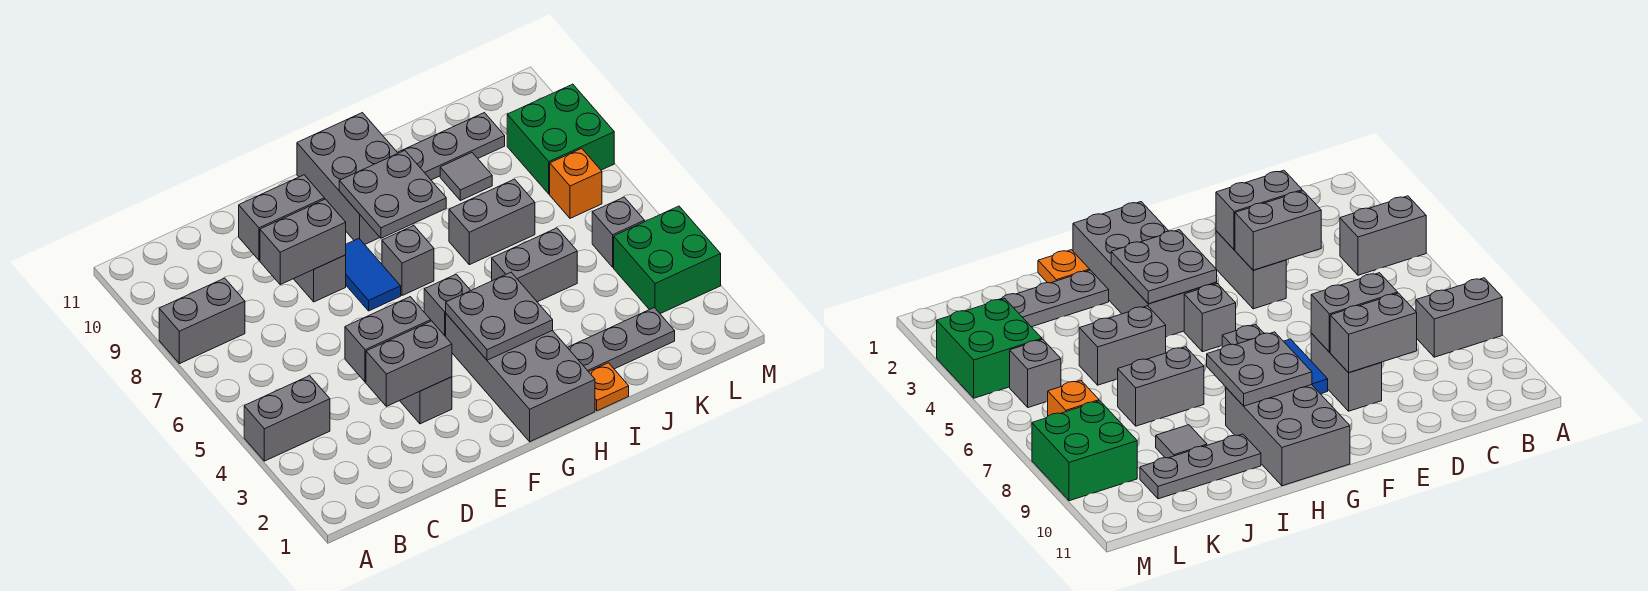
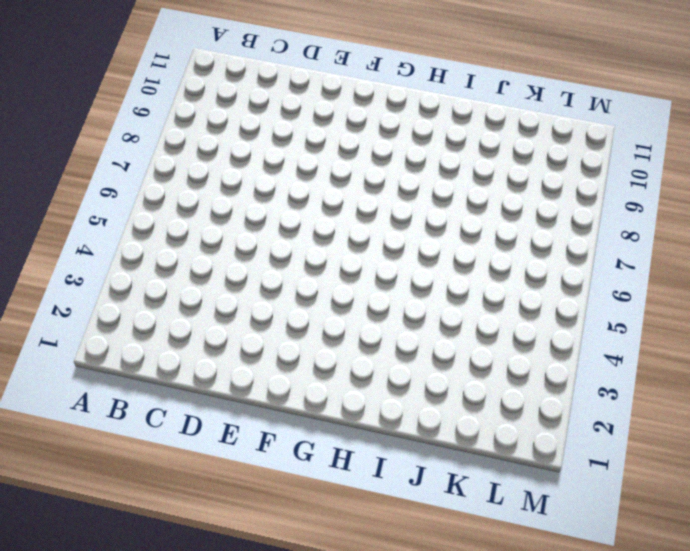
none -> grey brick A4:B4 level 1
none -> grey brick A8:B8 level 1
none -> grey brick E3:E4 level 1

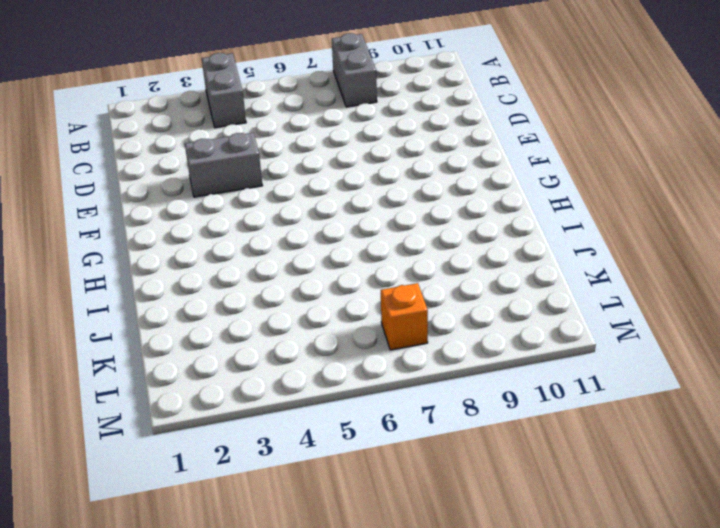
none -> grey brick E8:E9 level 1
none -> blue tile F7:F8 level 1
none -> grey brick G1:H4 level 1

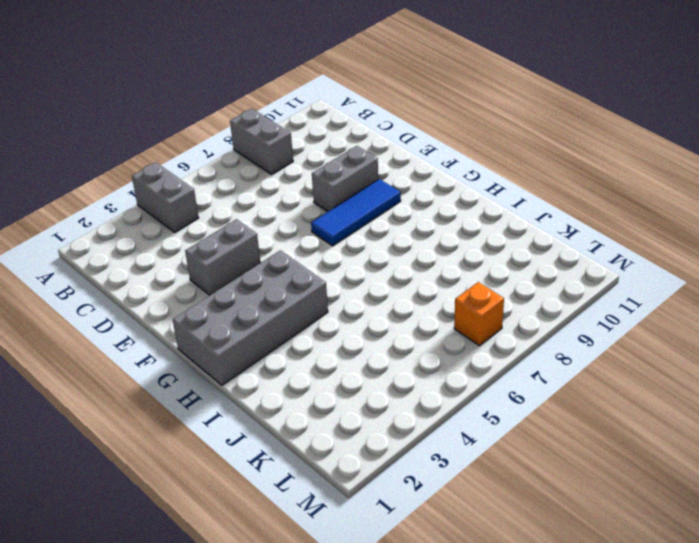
blue tile F7:F9 level 1 -> blue tile F7:F8 level 1
none -> grey brick G5 level 1
none -> grey brick G7 level 1
none -> grey brick G9:H11 level 1

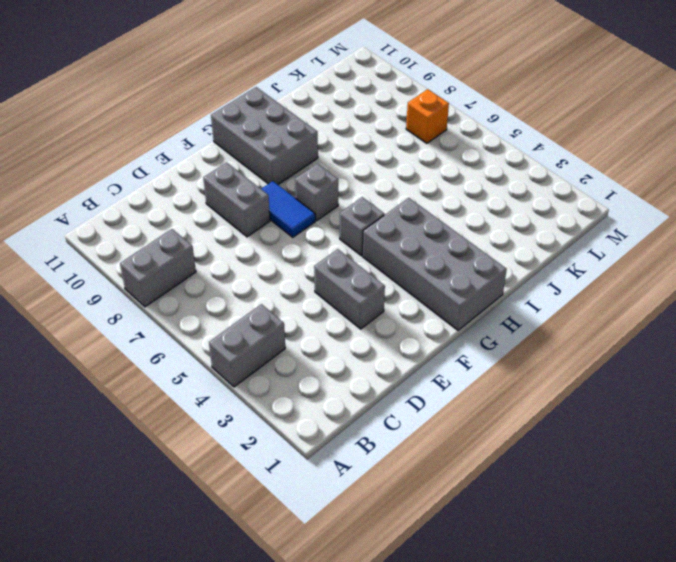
none -> orange plate I1 level 1
none -> grey plate I2:K2 level 1
none -> grey brick I5:J5 level 1

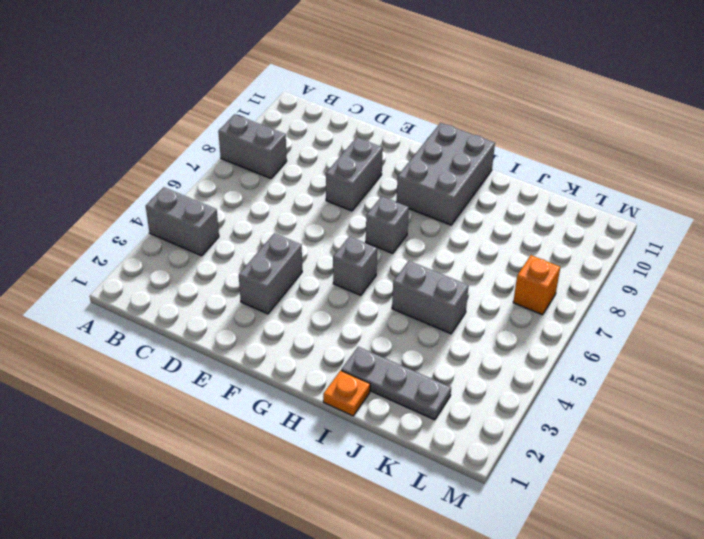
none -> blue tile F7:F8 level 1
none -> grey brick G1:H4 level 1
none -> grey brick I7:J7 level 1

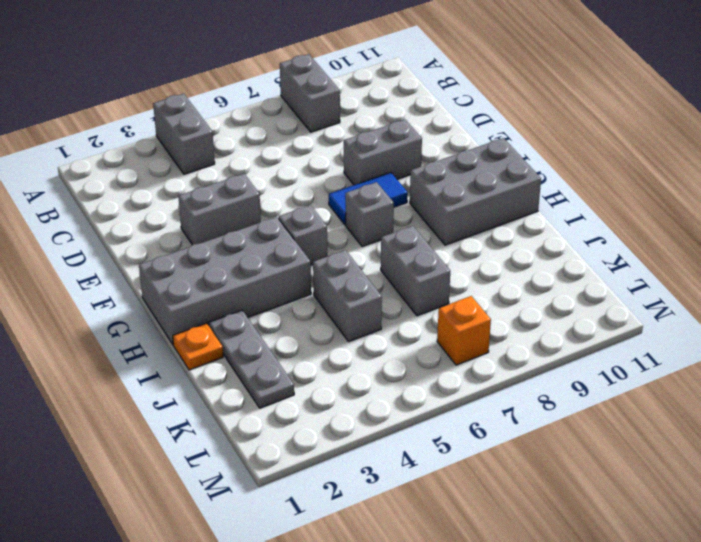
none -> grey plate I10:K10 level 1
none -> grey tile J9 level 1
none -> green brick L3:M4 level 1

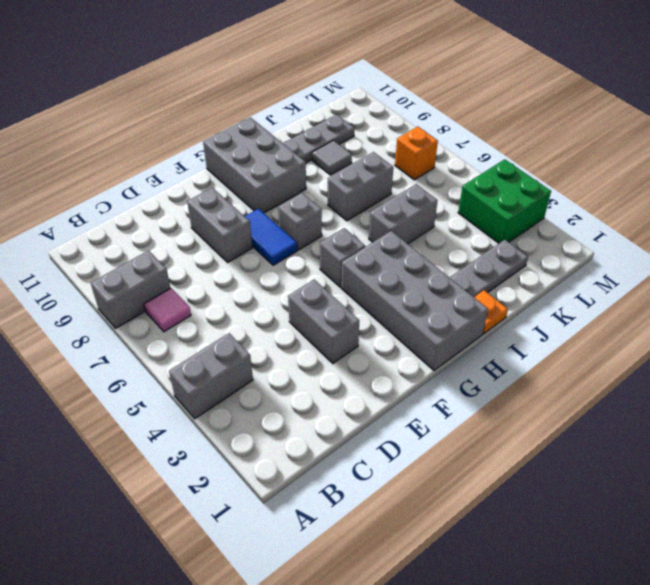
pink tile B7 level 1 -> none
none -> grey brick L5 level 1
none -> green brick L8:M9 level 1
none -> grey brick D3:E3 level 2

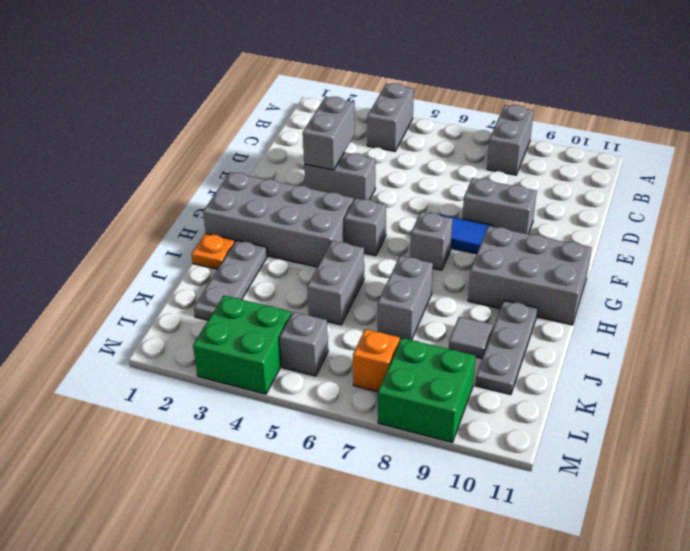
none -> grey brick D4:E4 level 2
none -> grey brick D8:E8 level 2
none -> grey brick D9:E9 level 2

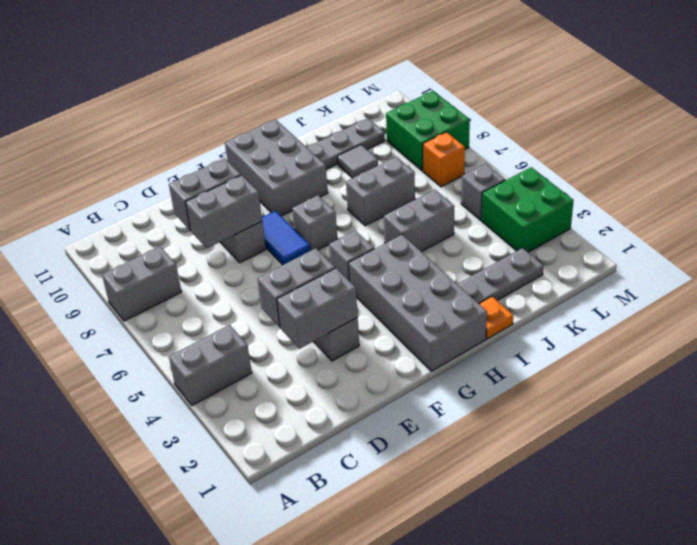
none -> grey plate G3:H4 level 2
none -> grey plate G8:H9 level 2

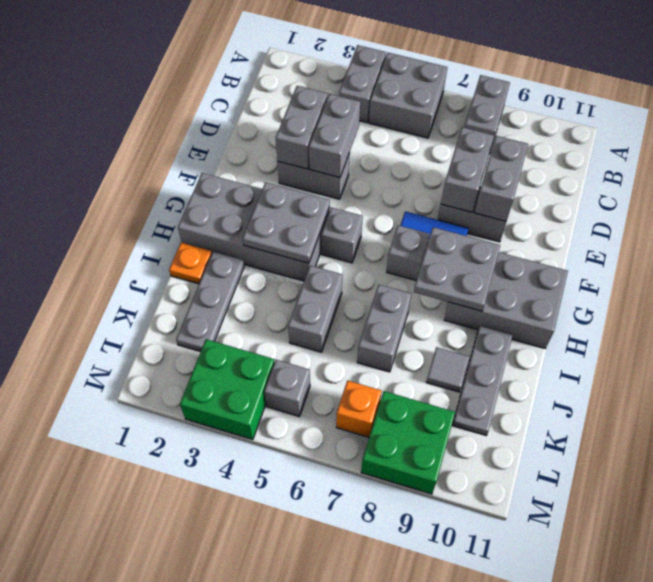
grey brick A5:B6 level 1 -> none

